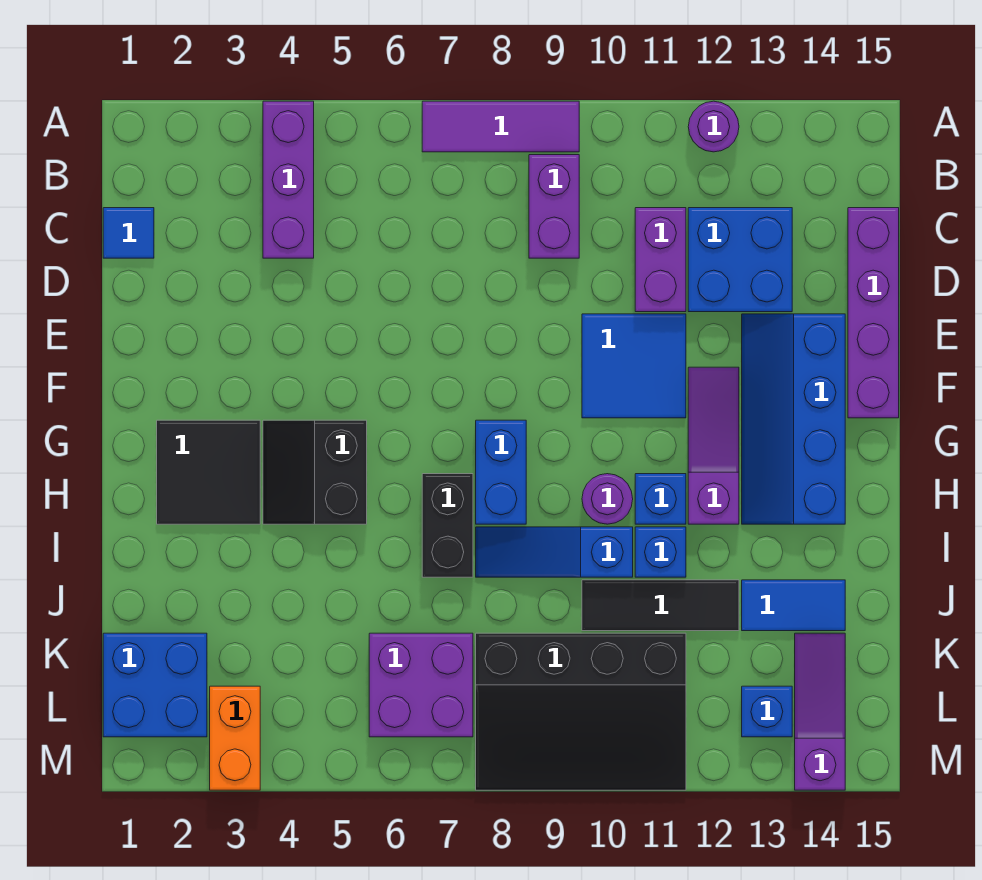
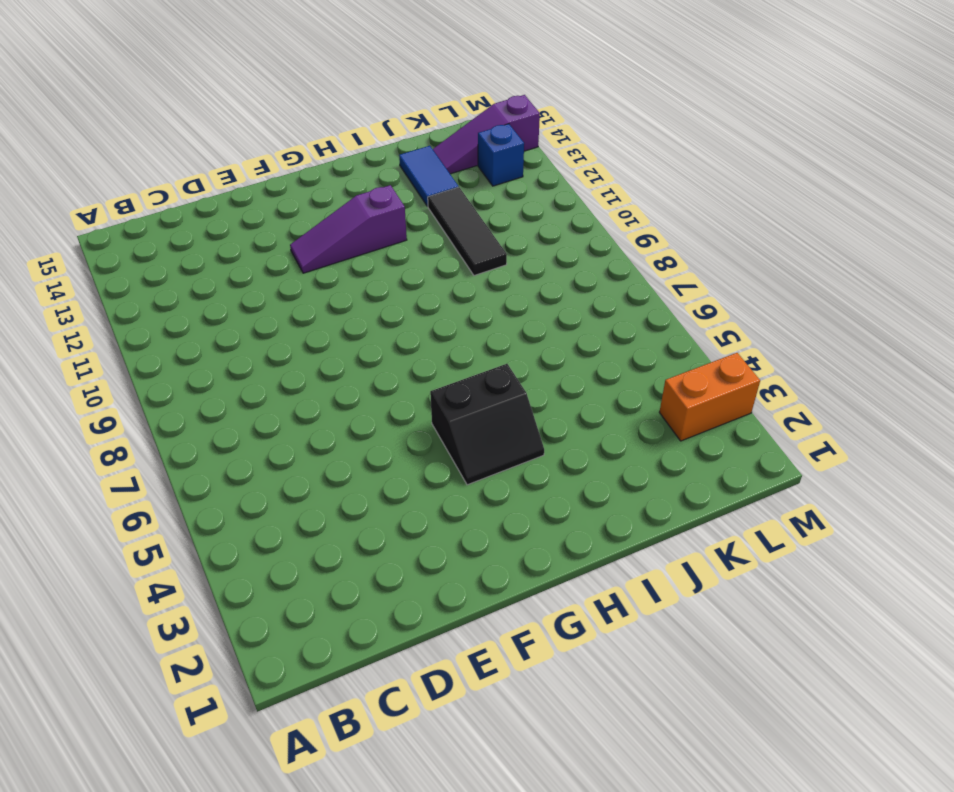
none -> purple brick A4:C4 level 1
none -> purple tile A7:A9 level 1
none -> purple round brick A12 level 1

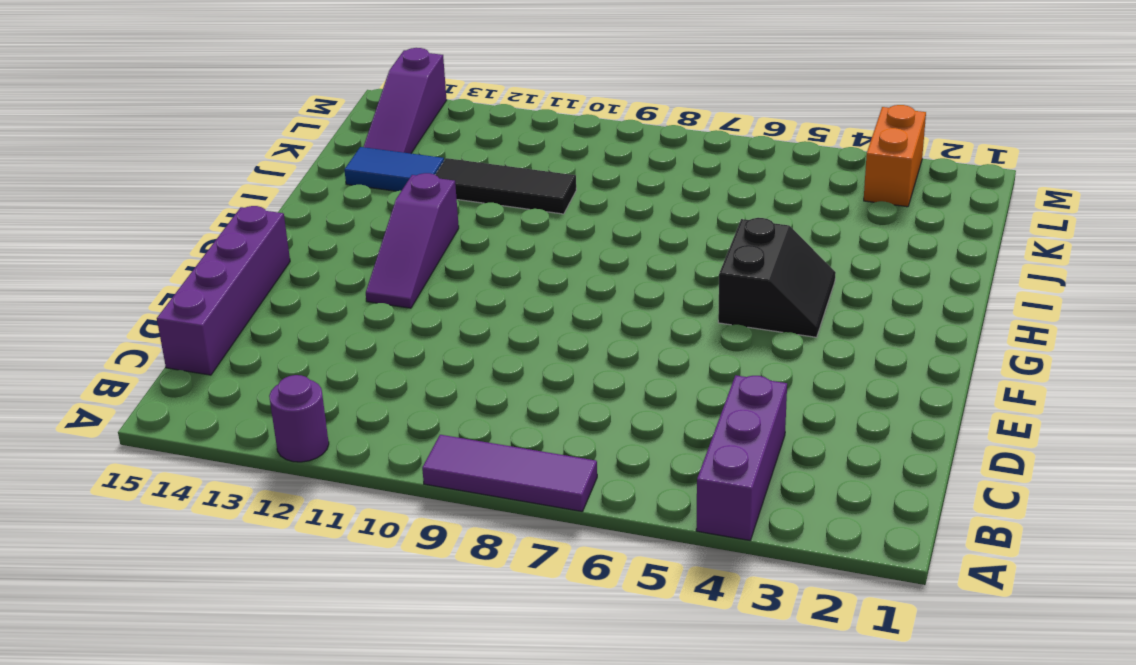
none -> purple brick B9:C9 level 1
none -> blue tile C1 level 1
none -> purple brick C11:D11 level 1

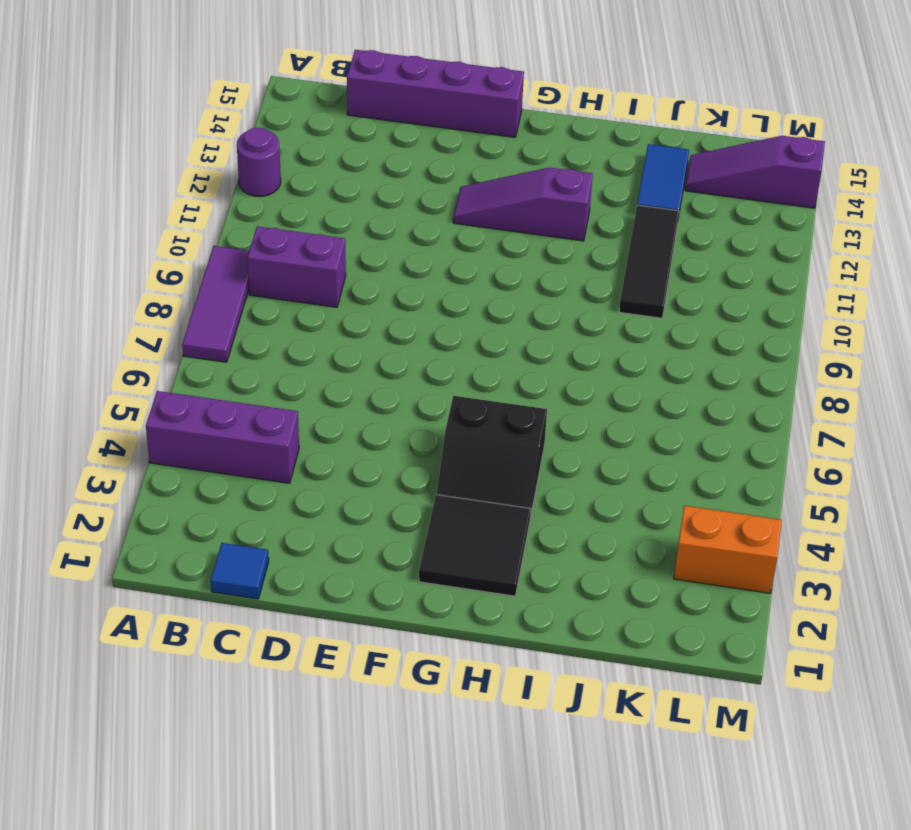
none -> purple brick C11:D11 level 1
none -> blue brick C12:D13 level 1
none -> blue tile E10:F11 level 1

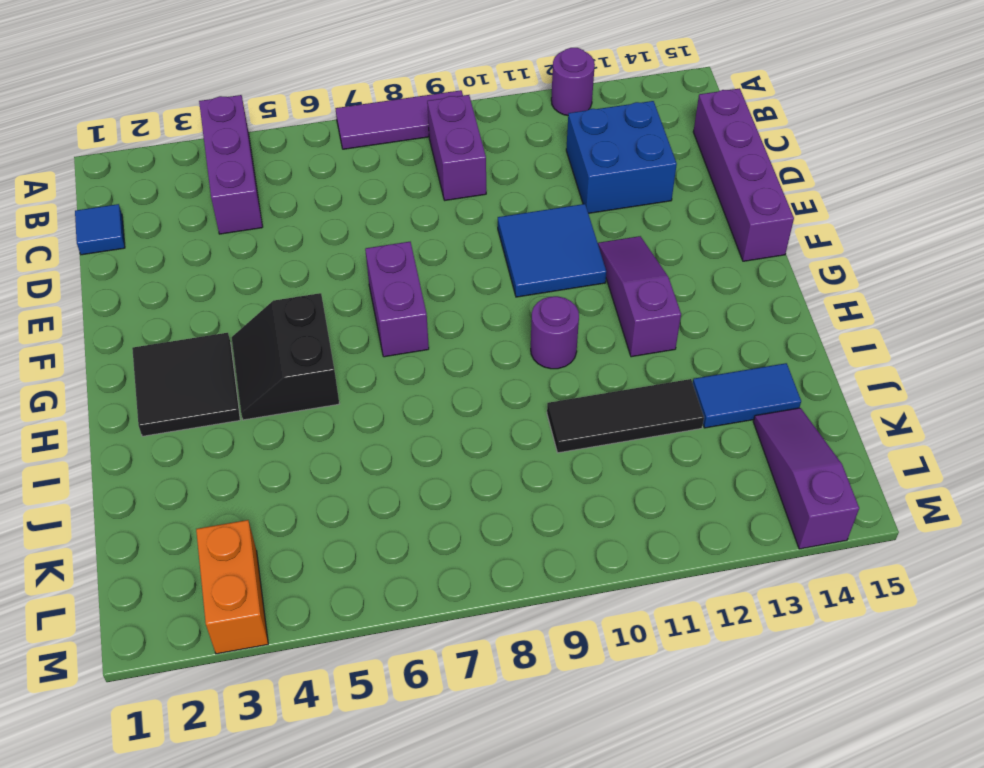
purple brick F7:G7 level 1 -> purple brick C11:D11 level 1
none -> blue slope E13:H14 level 1 top 14
none -> blue brick G8:H8 level 1
none -> black brick H7:I7 level 1

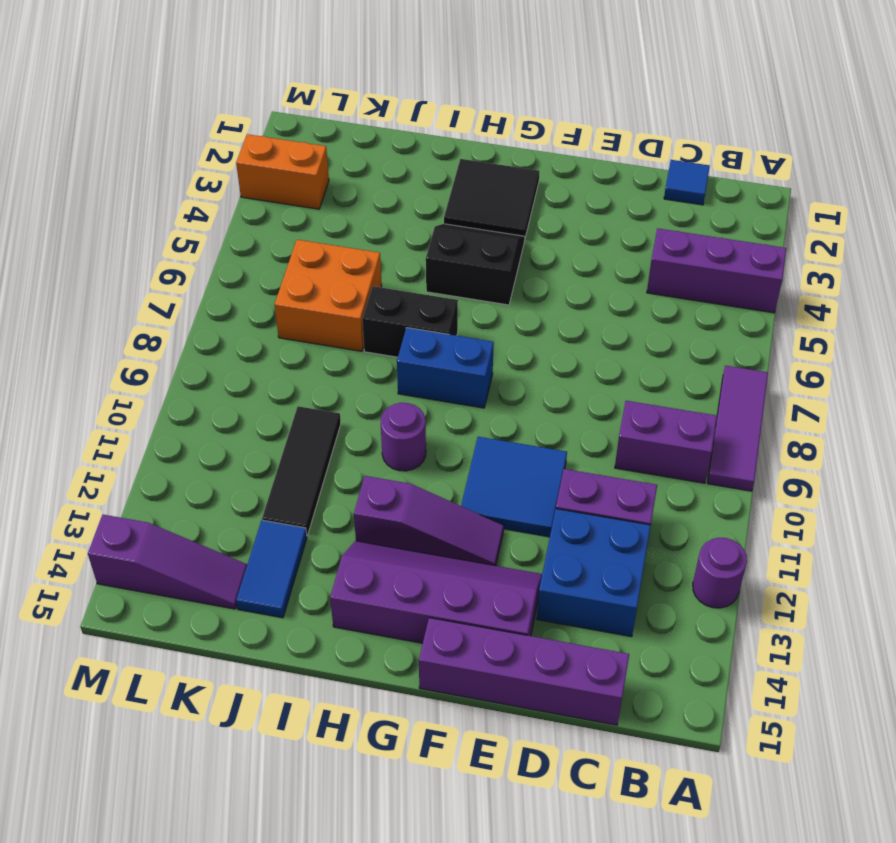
purple slope E13:H14 level 1 top 14 -> blue slope E13:H14 level 1 top 14
orange brick J6:K7 level 1 -> purple brick K6:L7 level 1
none -> blue brick H11 level 1
none -> blue slope I8:I10 level 1 top 10
none -> blue brick I11 level 1

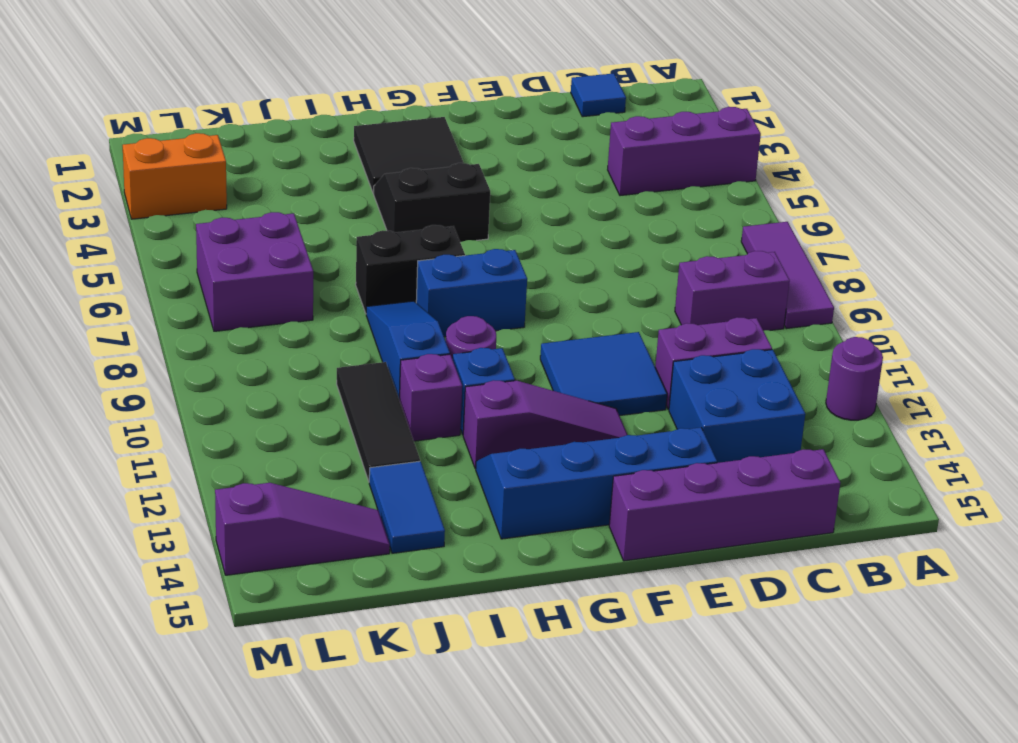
purple brick I11 level 1 -> blue brick I11 level 1
none -> blue brick K1:L2 level 1
none -> black slope K8:M11 level 1 top K
none -> blue brick L13 level 1

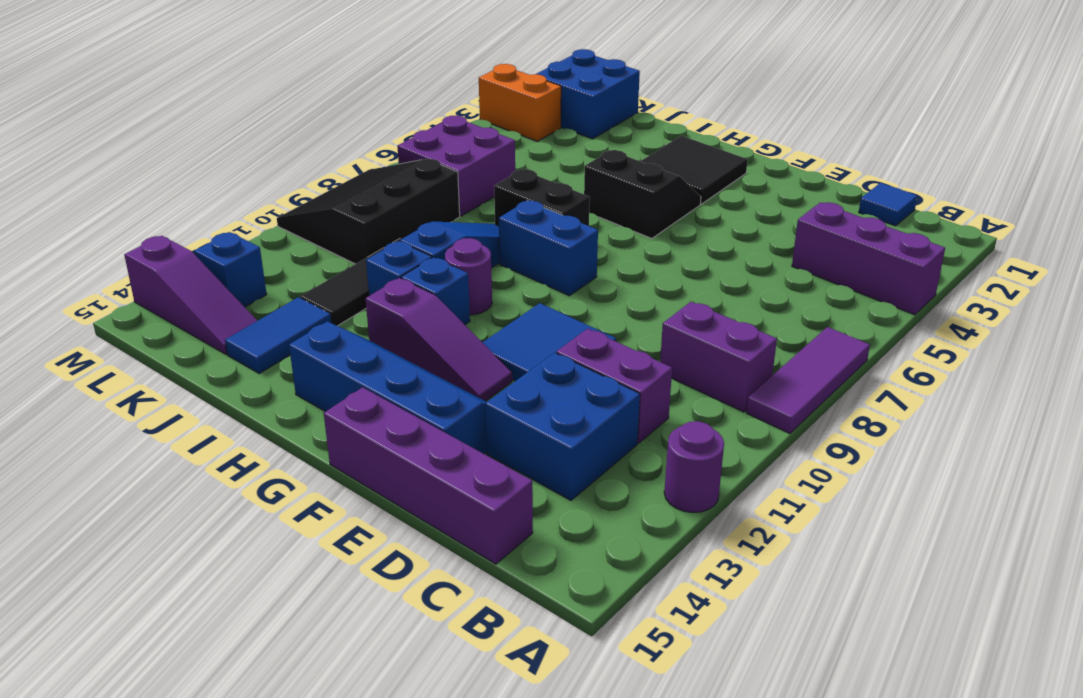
black slope K8:M10 level 1 top K -> black slope K8:M11 level 1 top K

